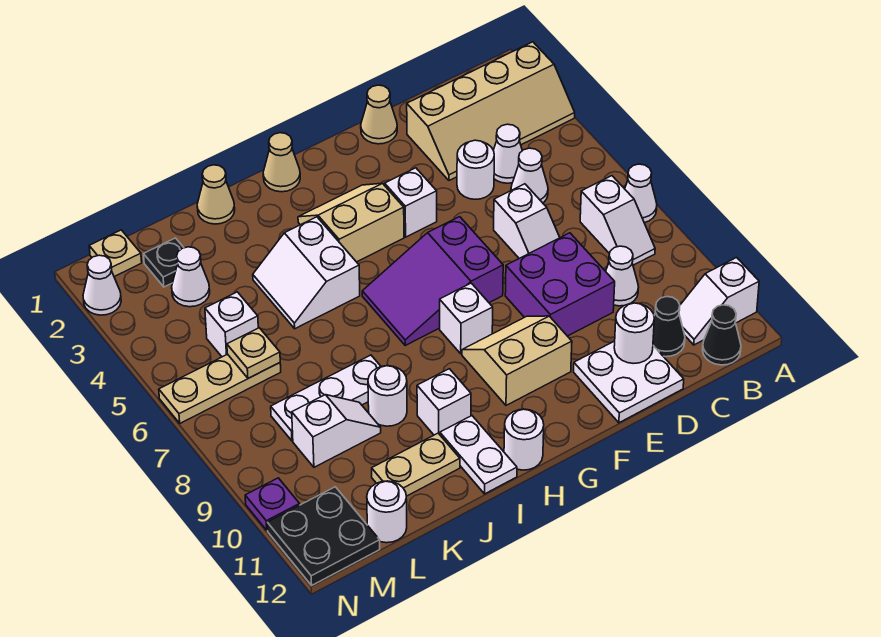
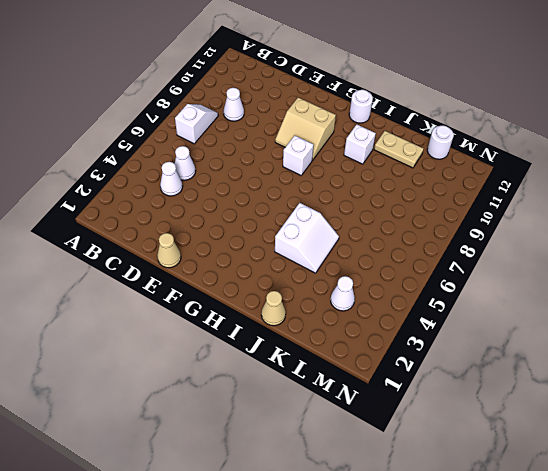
none -> tan slope A2:D3 level 1 top 2
none -> white cone A7 level 1
none -> white slope A11:B11 level 1 top A
none -> black cone B12 level 1

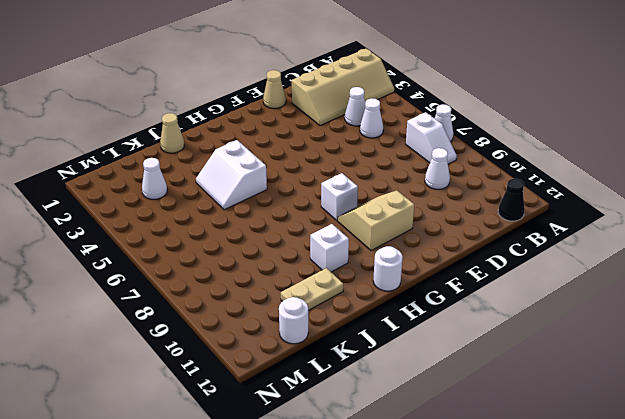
none -> white slope A11:B11 level 1 top A
none -> black cone C11 level 1
none -> white round brick D4 level 1
none -> white slope D6:D7 level 1 top 6

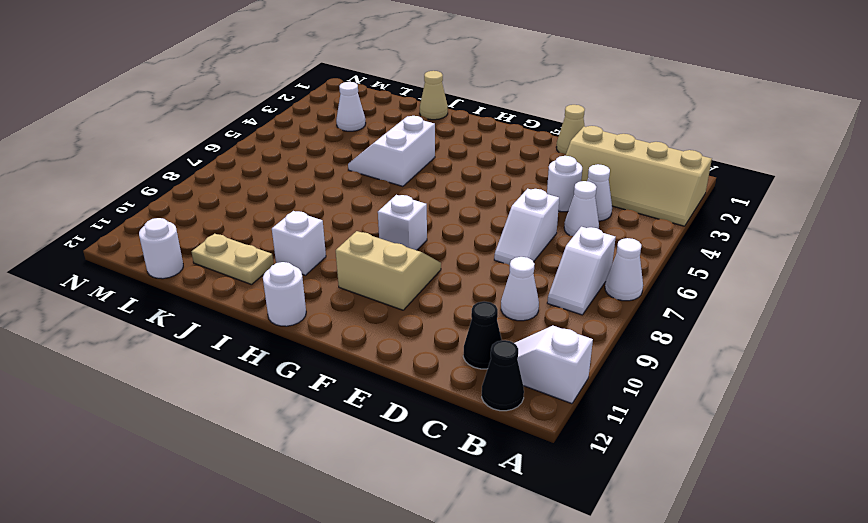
none -> purple brick D8:E9 level 1
none -> white plate D11:E12 level 1
none -> white brick F4 level 1
none -> purple slope F6:H7 level 1 top F

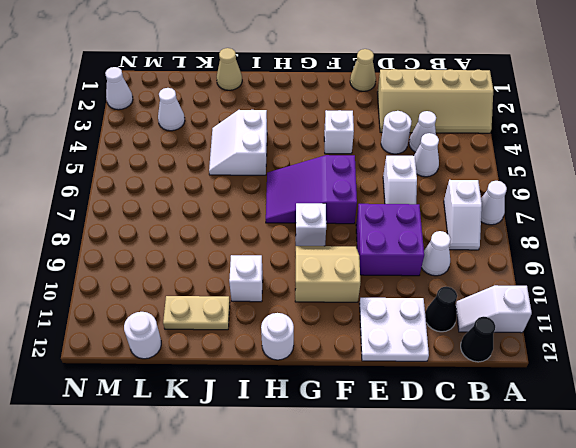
none -> tan slope G3:H4 level 1 top 4
none -> tan cone H1 level 1
none -> white plate I11:I12 level 1
none -> white plate J8:L8 level 1

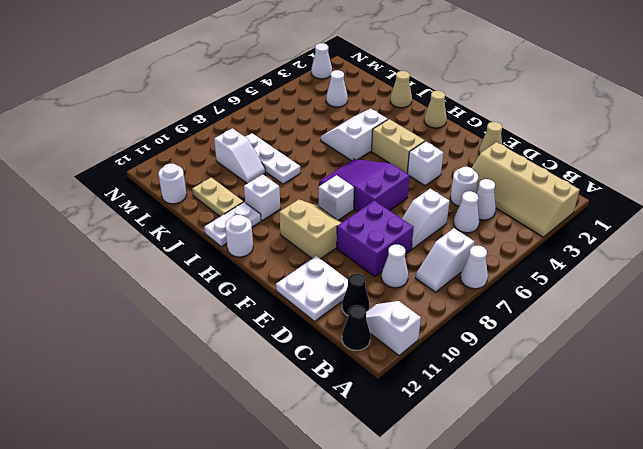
none -> white round brick J9 level 1
none -> black plate L2 level 1
none -> white brick L5 level 1
none -> tan plate L6:N6 level 1

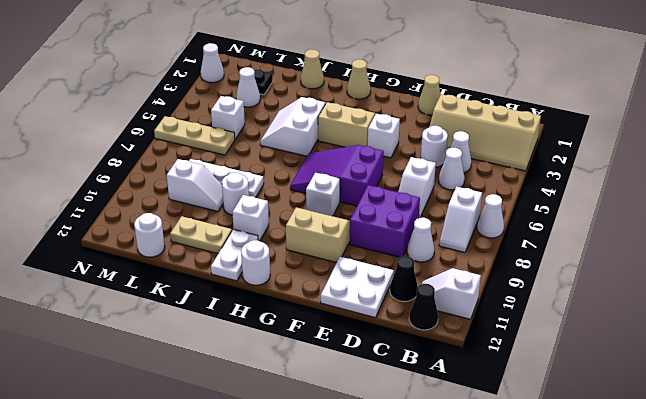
none -> tan plate M1 level 1
none -> black plate M11:N12 level 1
none -> purple plate N10 level 1
none -> white round brick D11 level 2

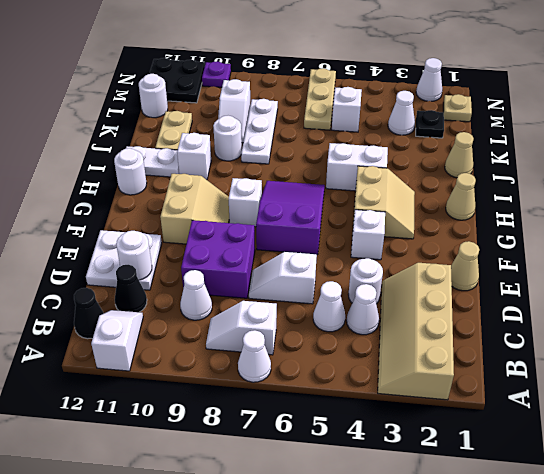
none -> tan plate L6 level 2

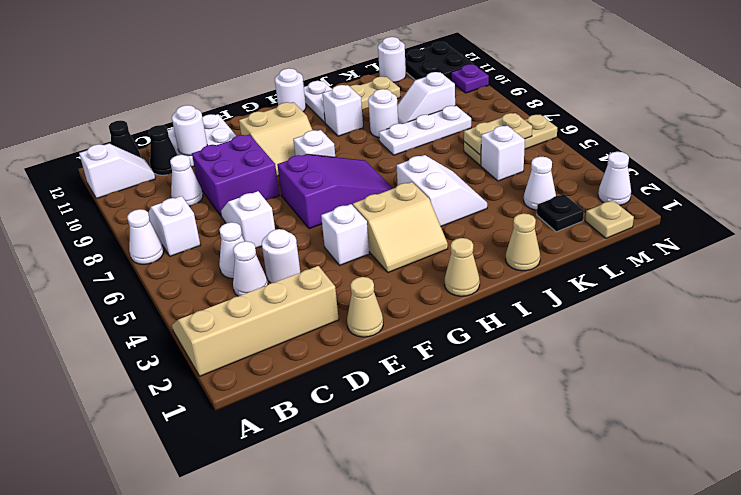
tan plate L6:M6 level 2 -> tan plate L6 level 2

